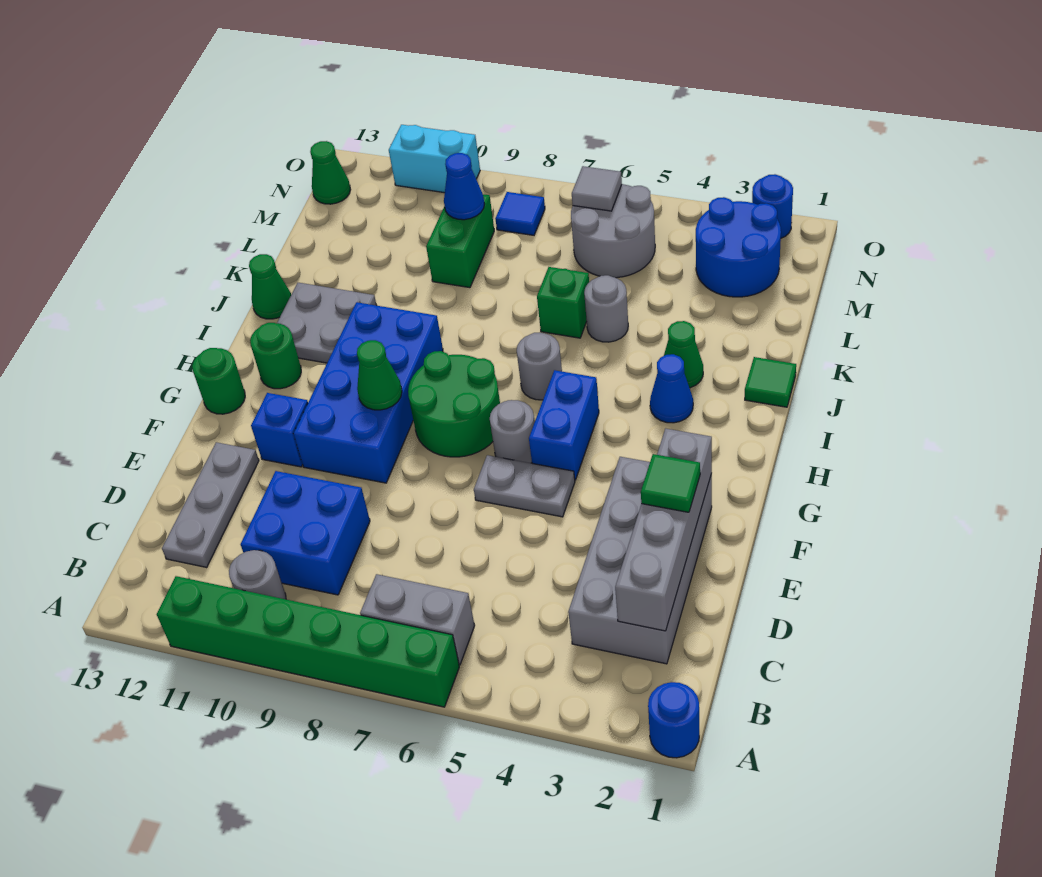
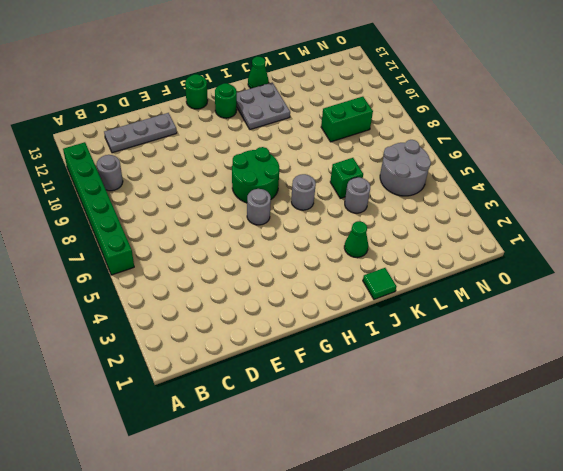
none -> blue round brick A1 level 1
none -> grey brick B6:B7 level 1
none -> grey brick C2:F3 level 1
none -> blue brick C9:D10 level 1

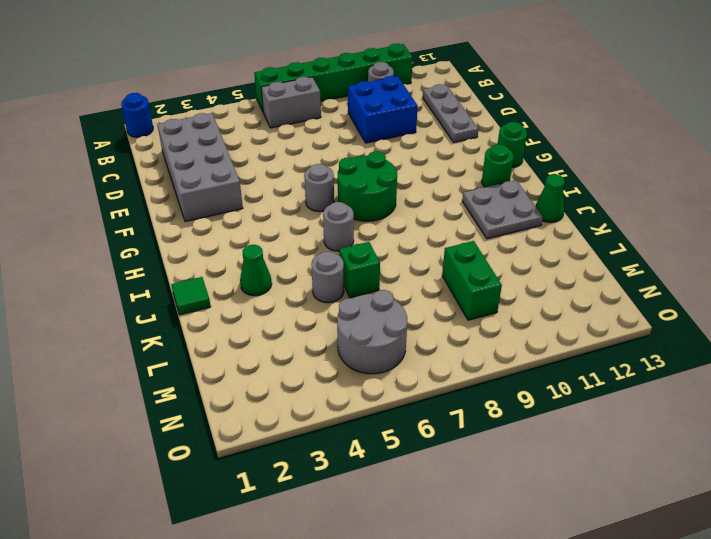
none -> grey plate F5:F6 level 1
none -> blue brick F9:I10 level 1
none -> blue brick F11 level 1
none -> blue brick G5:H5 level 1

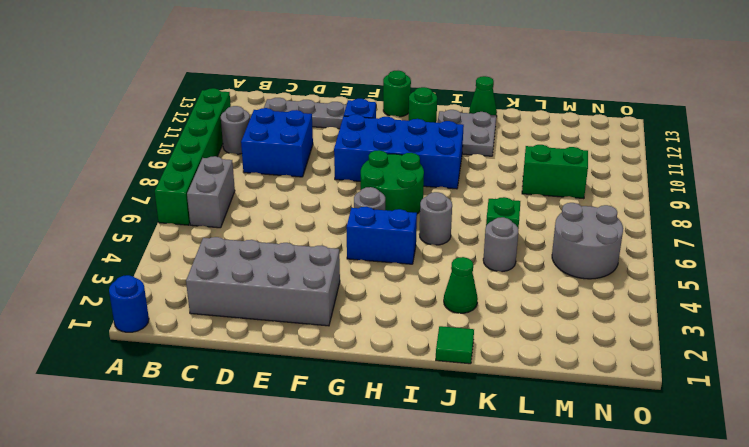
none -> grey plate F5:F6 level 1
none -> blue cone I3 level 1
none -> blue round brick M2:N3 level 1
none -> blue tile N8 level 1

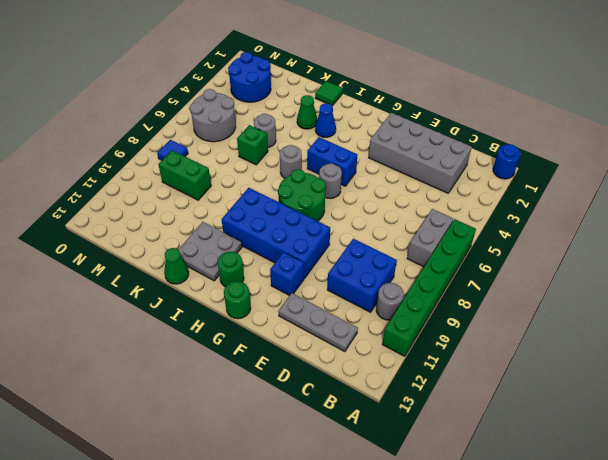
none -> grey plate F5:F6 level 1
none -> green cone N13 level 1
none -> blue round brick O2 level 1
none -> cyan brick O10:O11 level 1

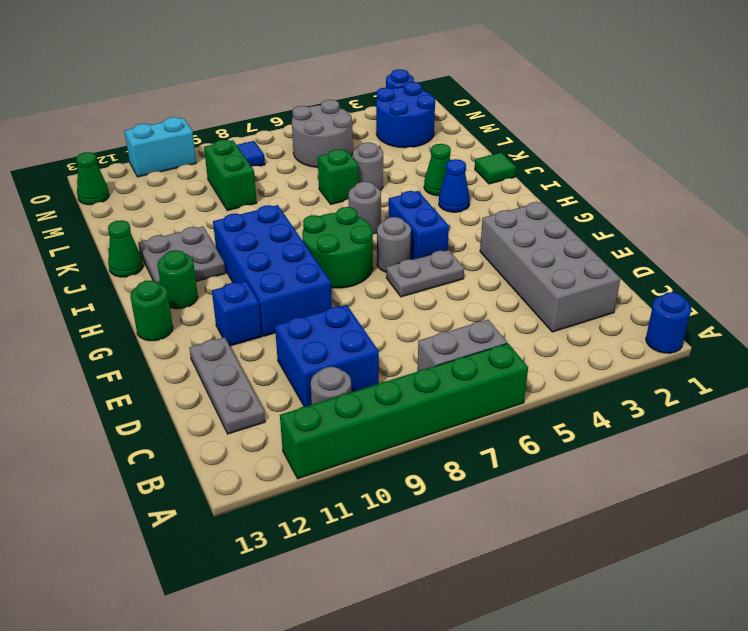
none -> grey brick C2:F2 level 2
none -> green cone G9 level 2
none -> blue cone M9 level 2
none -> grey tile N6 level 2

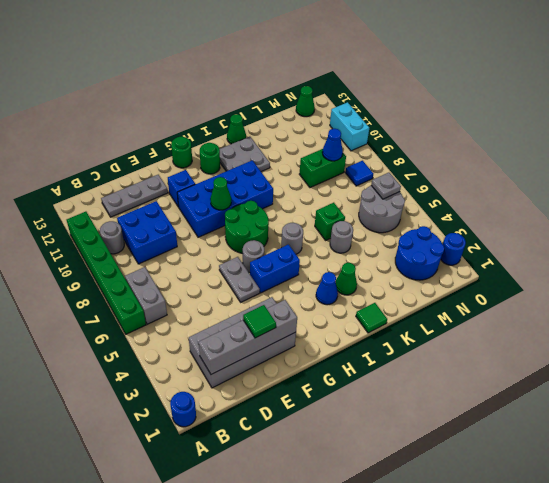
grey plate N6 level 2 -> grey tile N6 level 2

